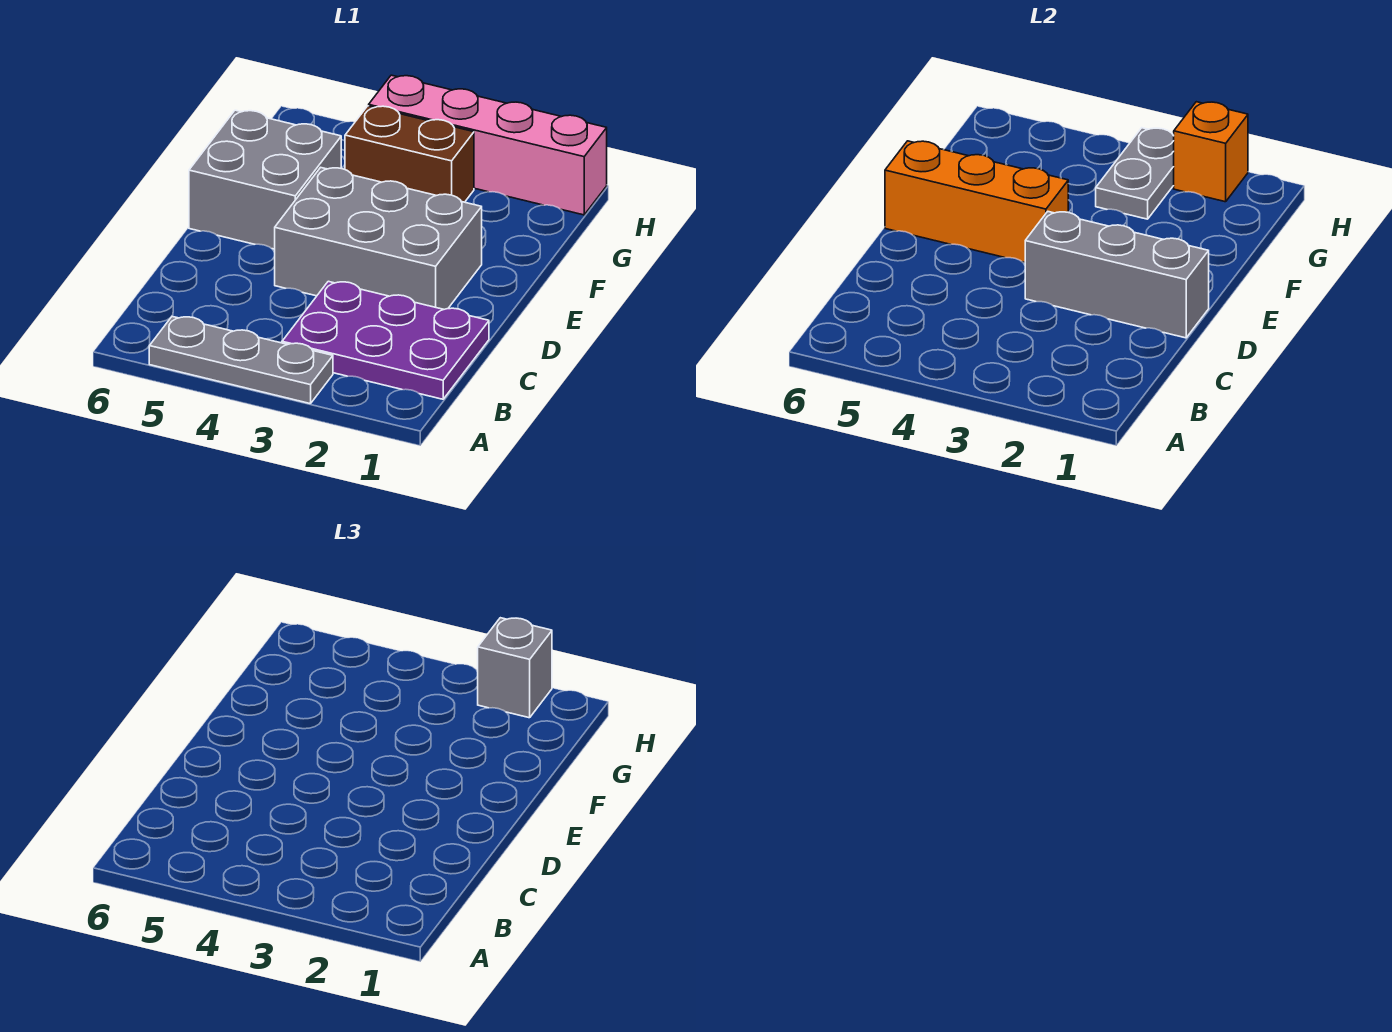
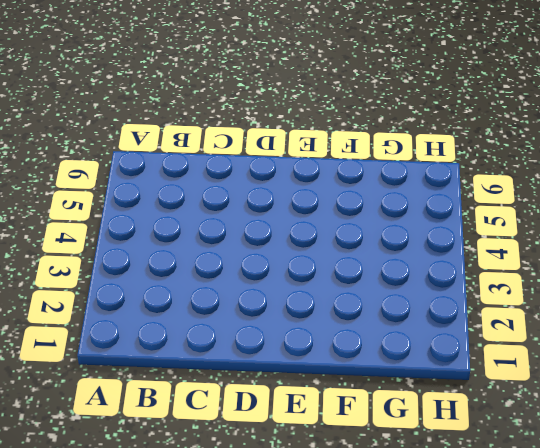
none -> grey plate A3:A5 level 1
none -> purple plate B1:C3 level 1

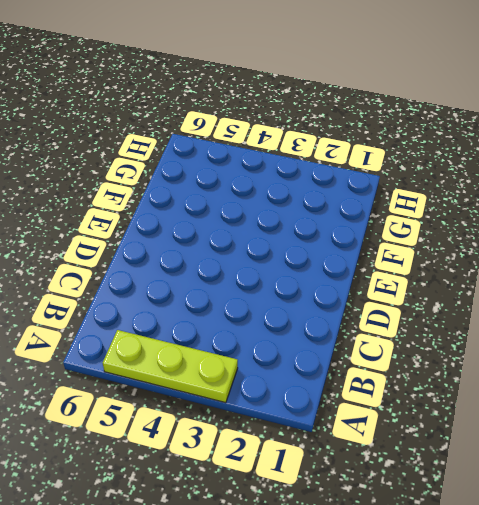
lime plate A3:A5 level 1 -> grey plate A3:A5 level 1
none -> purple plate B1:C3 level 1
none -> grey brick D2:E4 level 1

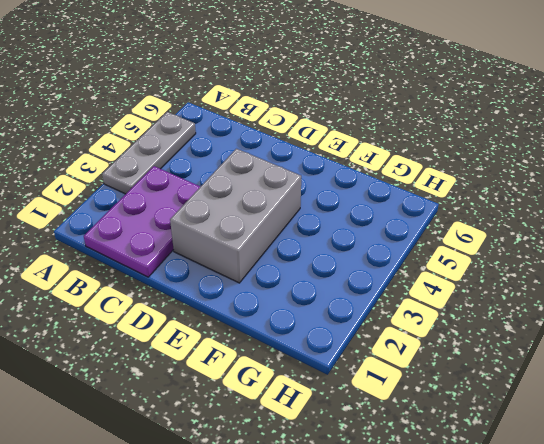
none -> grey brick E5:F6 level 1
none -> brown brick G3:G4 level 1

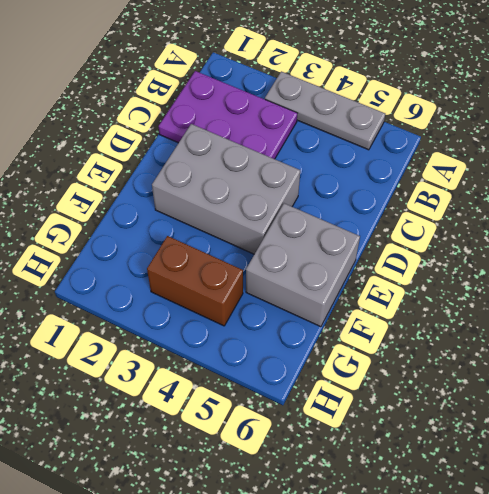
none -> pink brick H1:H4 level 1
none -> grey brick D1:D3 level 2

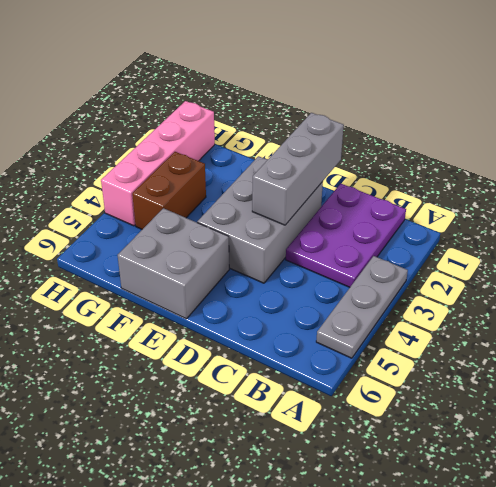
none -> orange brick E4:E6 level 2
none -> grey plate G3:H3 level 2

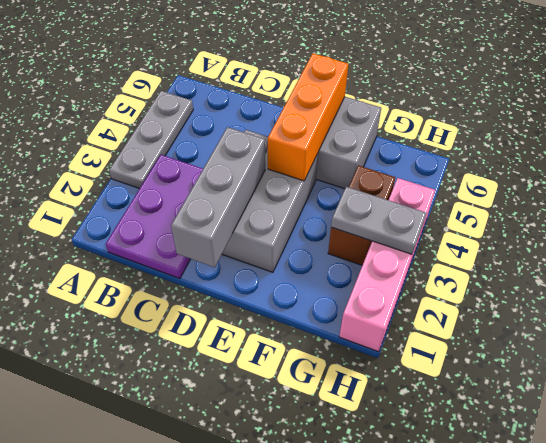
none -> orange brick H2 level 2
none -> grey brick H2 level 3

